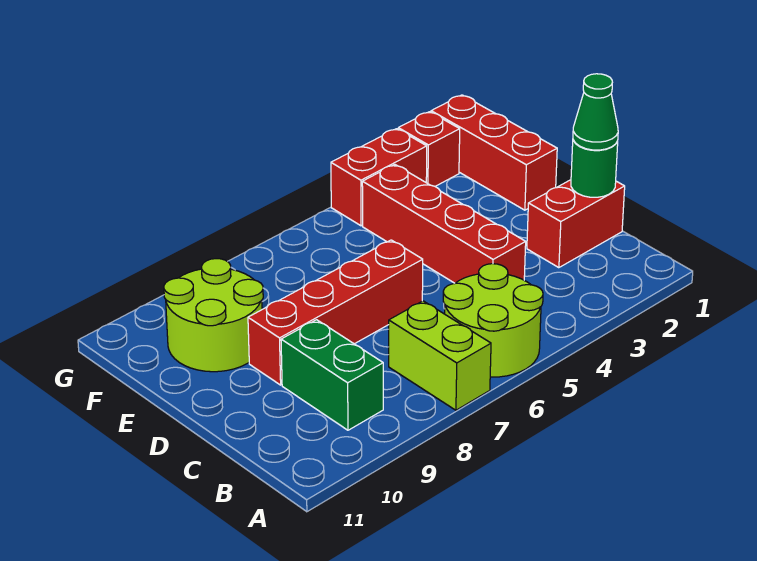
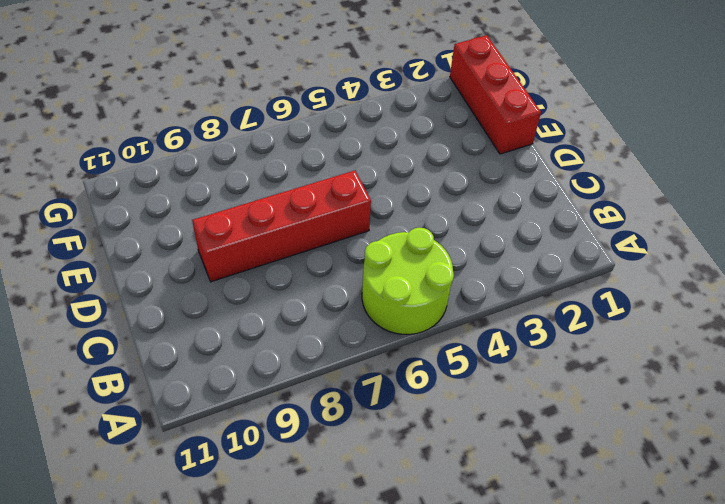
none -> lime brick A7:B7 level 1
none -> green brick B9:C9 level 1
none -> red brick C1:C2 level 1

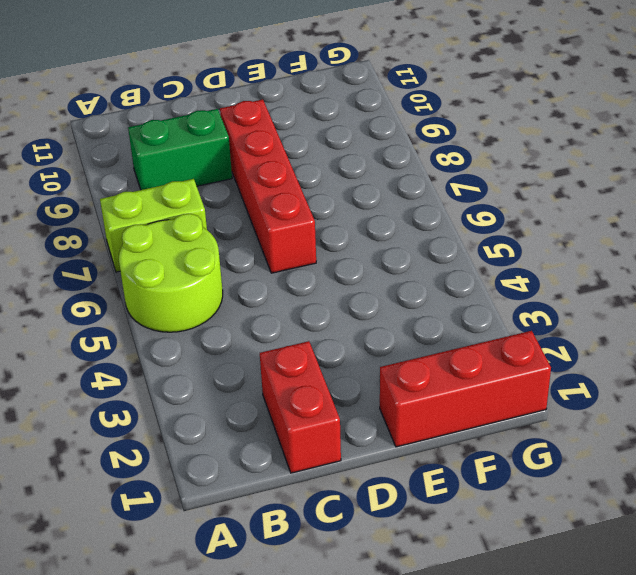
none -> red brick C4:F4 level 1
none -> lime round brick E9:F10 level 1
none -> red brick G2 level 1

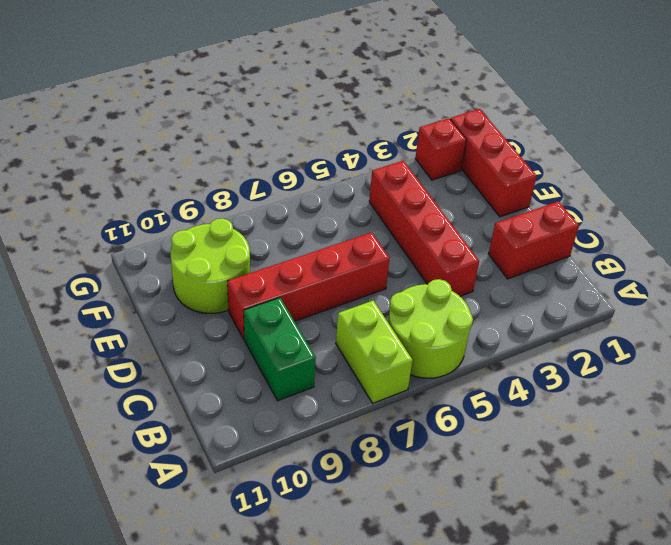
none -> red brick G3:G4 level 1
none -> green round brick C1 level 2
none -> green cone C1 level 3

